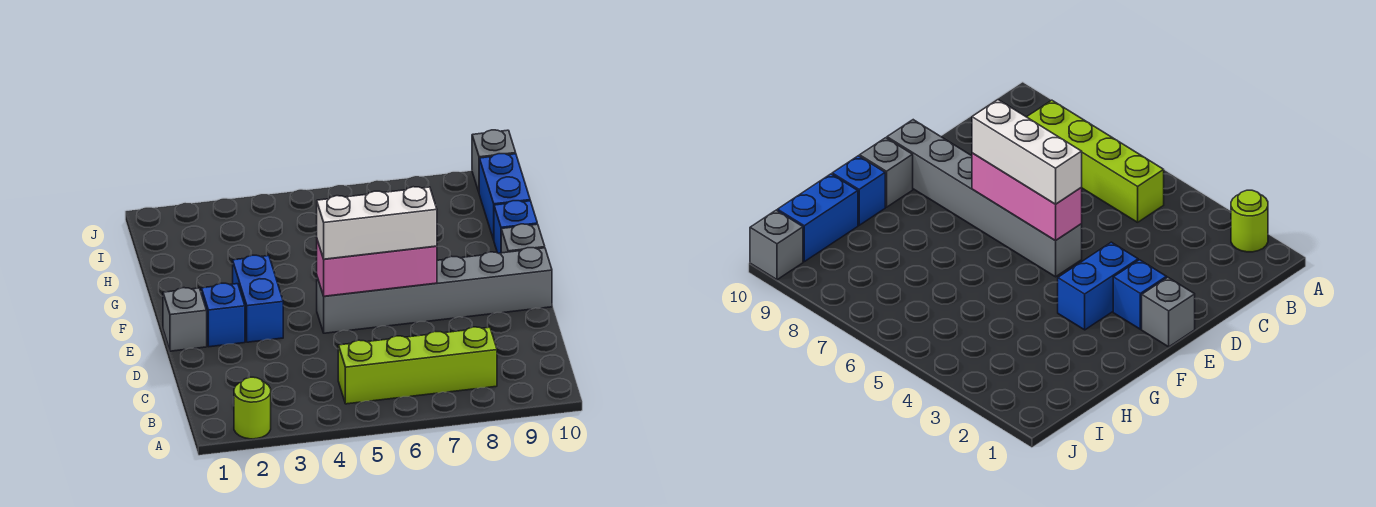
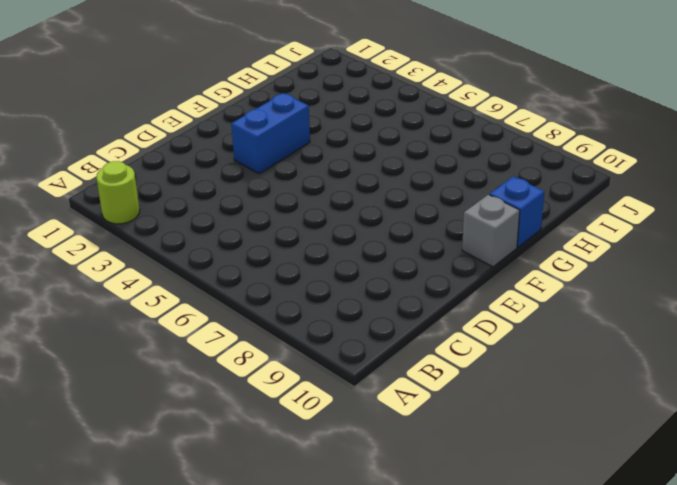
none -> lime brick B5:B8 level 1
none -> grey brick E1 level 1
none -> blue brick E2 level 1

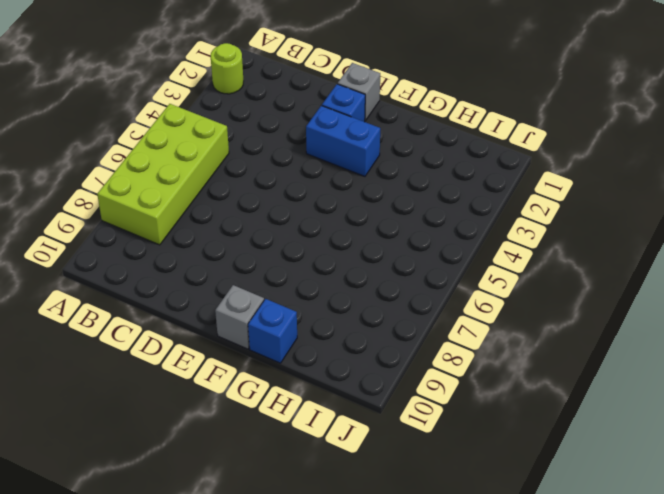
lime brick A5:B8 level 1 -> lime brick B5:B8 level 1
none -> grey brick E5:E10 level 1
none -> blue brick H10:I10 level 1
none -> grey brick J10 level 1

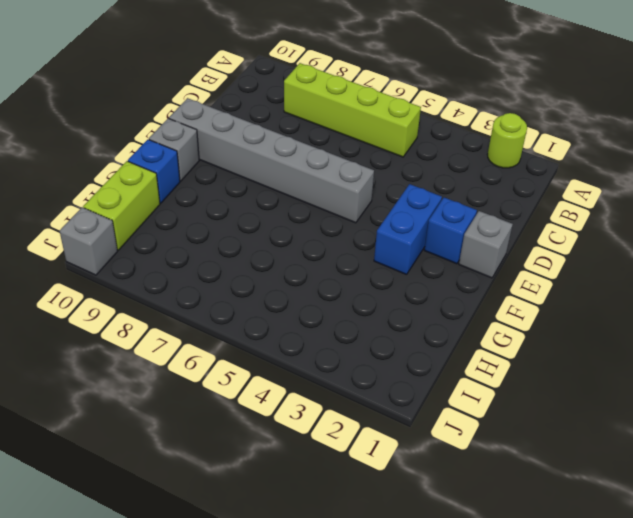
lime brick H10:I10 level 1 -> blue brick H10:I10 level 1
none -> pink brick E5:E7 level 2
none -> white brick E5:E7 level 3

